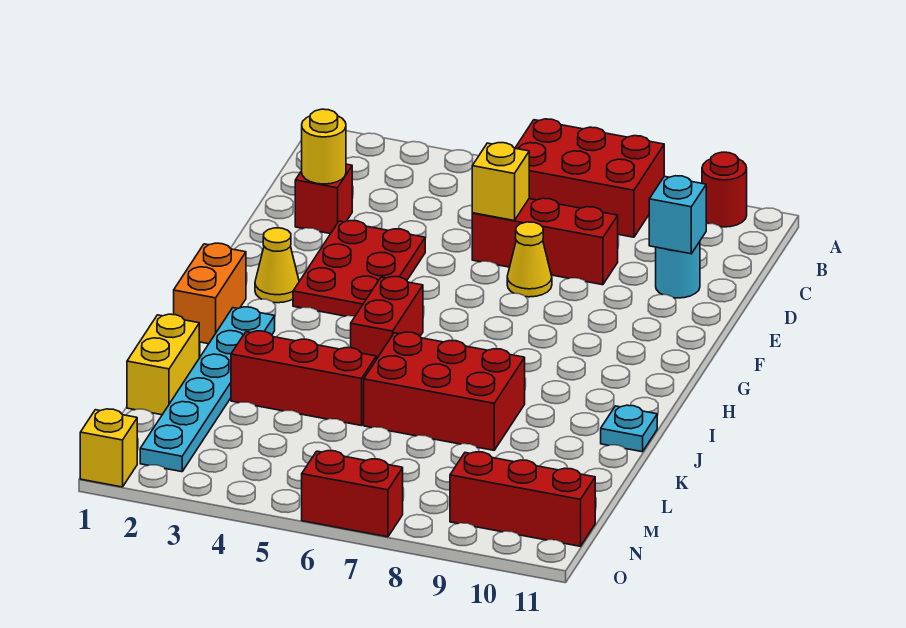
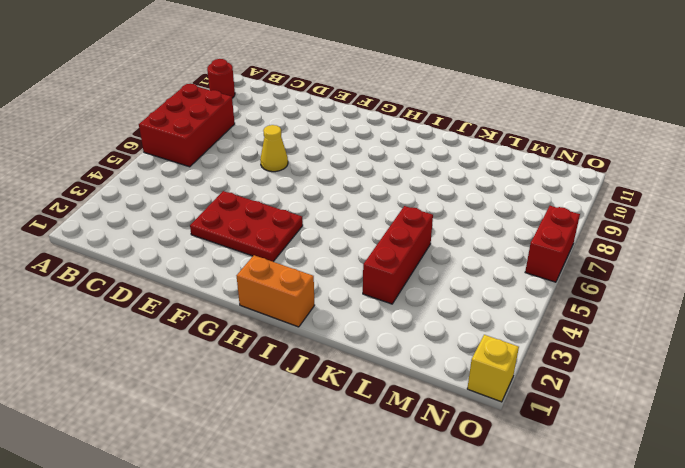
none -> red brick D2 level 1
none -> red brick D6:D8 level 1
none -> cyan round brick D10 level 1

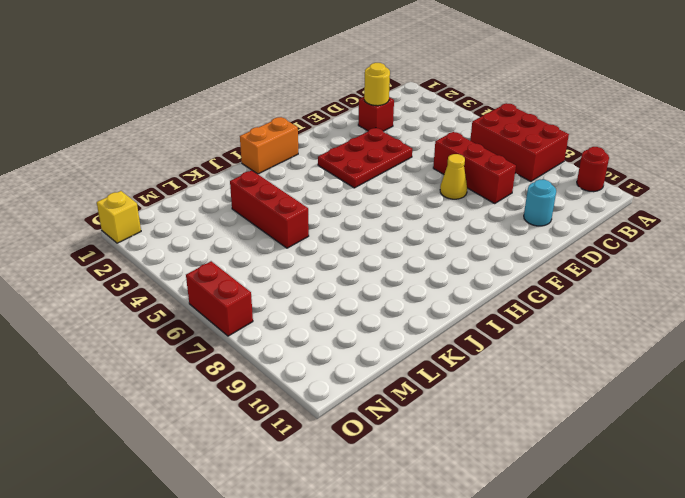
none -> yellow cone G2 level 1
none -> red brick H5:I5 level 1
none -> cyan plate I2:N2 level 1

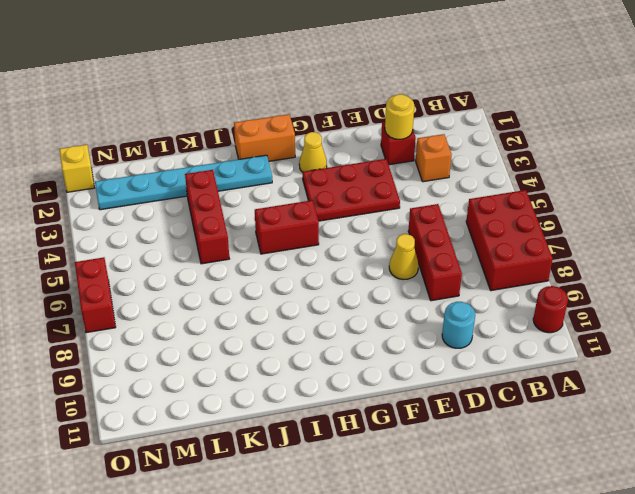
orange brick C3 level 1 -> none
none -> red brick J6:K8 level 1
none -> cyan plate J11 level 1
none -> yellow brick K1:L1 level 1

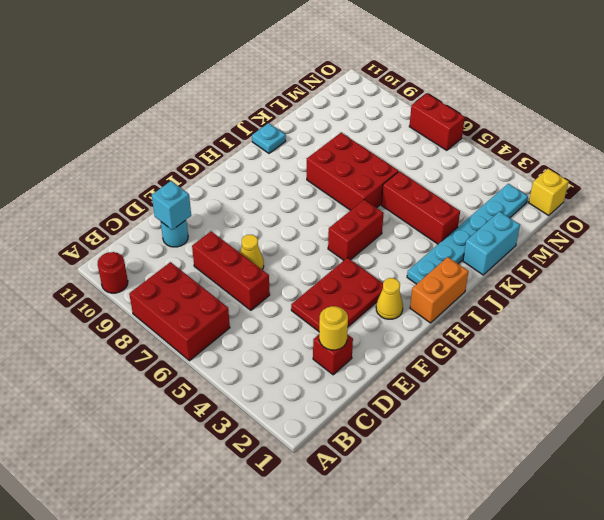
cyan brick K1:L1 level 1 -> yellow brick K1:L1 level 1
none -> red brick N9:N11 level 1
none -> yellow brick D6 level 2

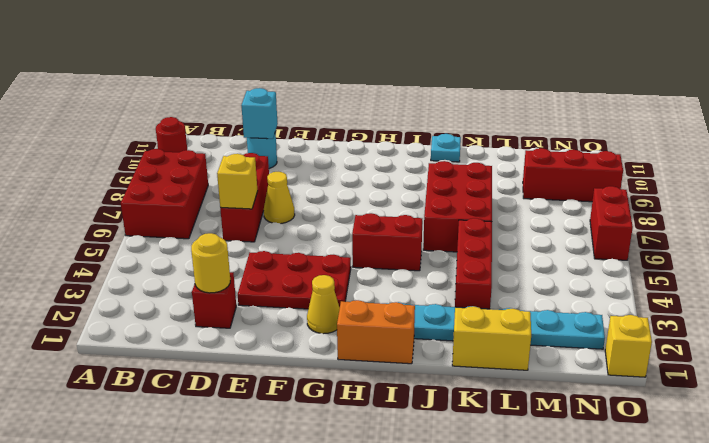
red brick M9:O9 level 1 -> red brick N9:N11 level 1

